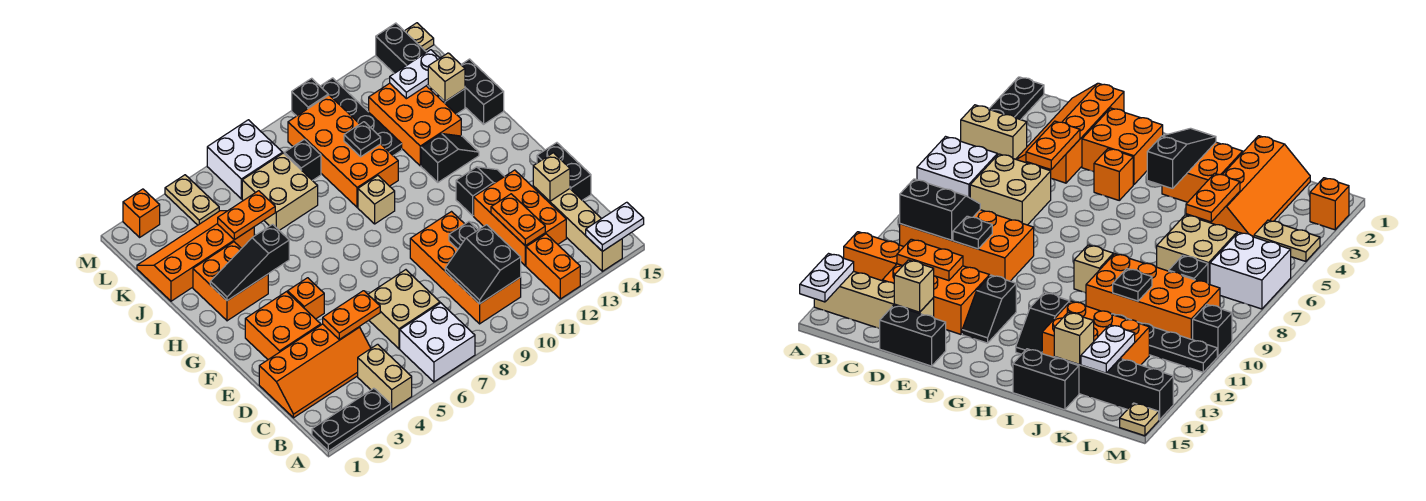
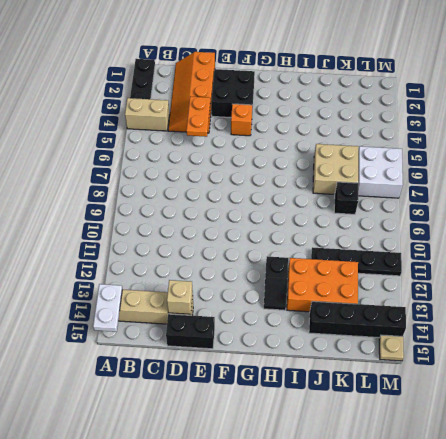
black brick E2:F3 level 1 -> orange brick E2:F3 level 1
none -> white brick A6:B7 level 1
none -> orange brick A12:B12 level 1
none -> orange brick B9:E10 level 1
none -> tan brick C6:D7 level 1

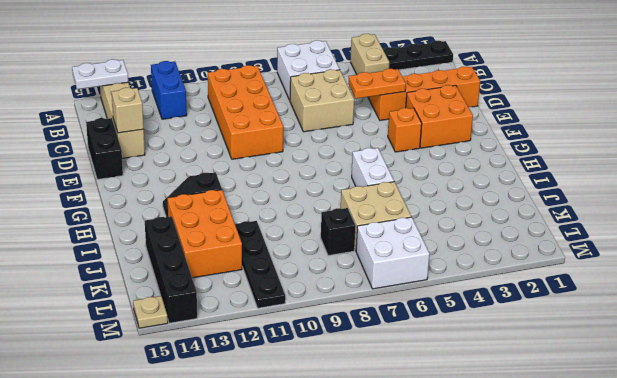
blue brick A12:B12 level 1 -> orange brick A12:B12 level 1
white brick H6:I6 level 1 -> none
none -> orange brick C12:E13 level 1
none -> black slope F12:F13 level 1 top 12
none -> orange brick H2:I3 level 1
none -> tan brick H9 level 1

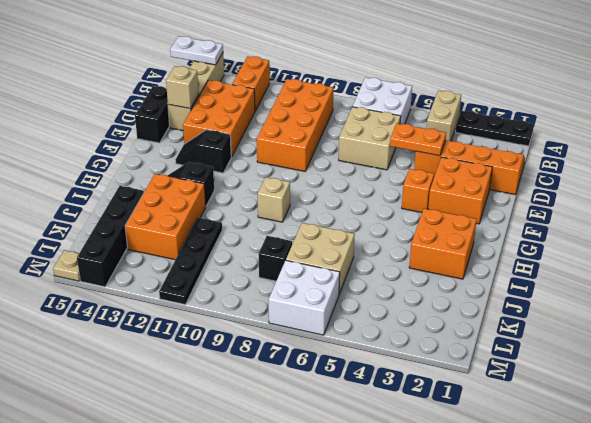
none -> orange brick I9:L10 level 1
none -> black brick I15:J15 level 1
none -> orange slope J1:K4 level 1 top J
none -> tan plate L4:M4 level 1

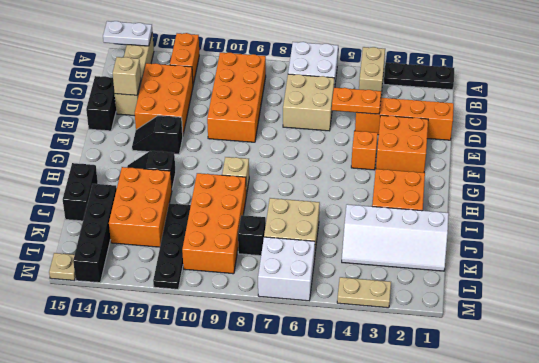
white slope J1:K4 level 1 top J -> orange slope J1:K4 level 1 top J
tan plate M3:M4 level 1 -> tan plate L4:M4 level 1
none -> orange brick M2 level 1
none -> black brick M10 level 1
none -> black slope B9:C10 level 2 top 10
none -> orange plate C12:D12 level 2

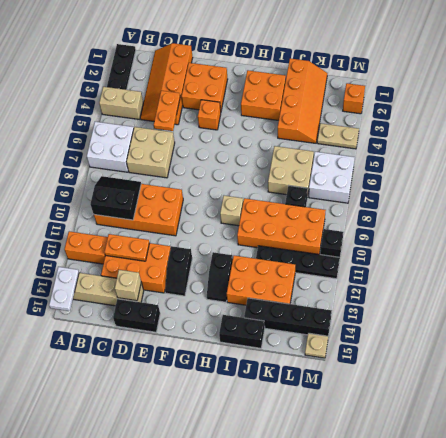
none -> black plate D10 level 2
none -> black slope H2:H4 level 2 top 4
none -> orange plate J4:J5 level 2
none -> black plate J10 level 2

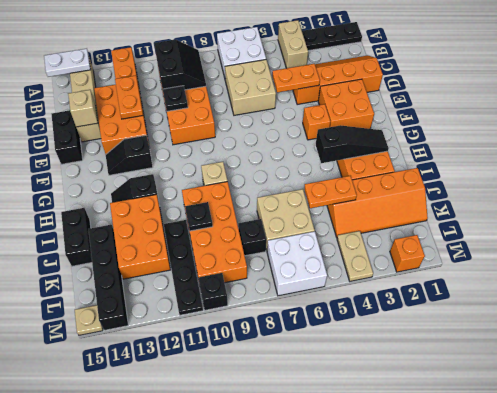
none -> tan brick J14 level 2
none -> white plate K13:K14 level 2

